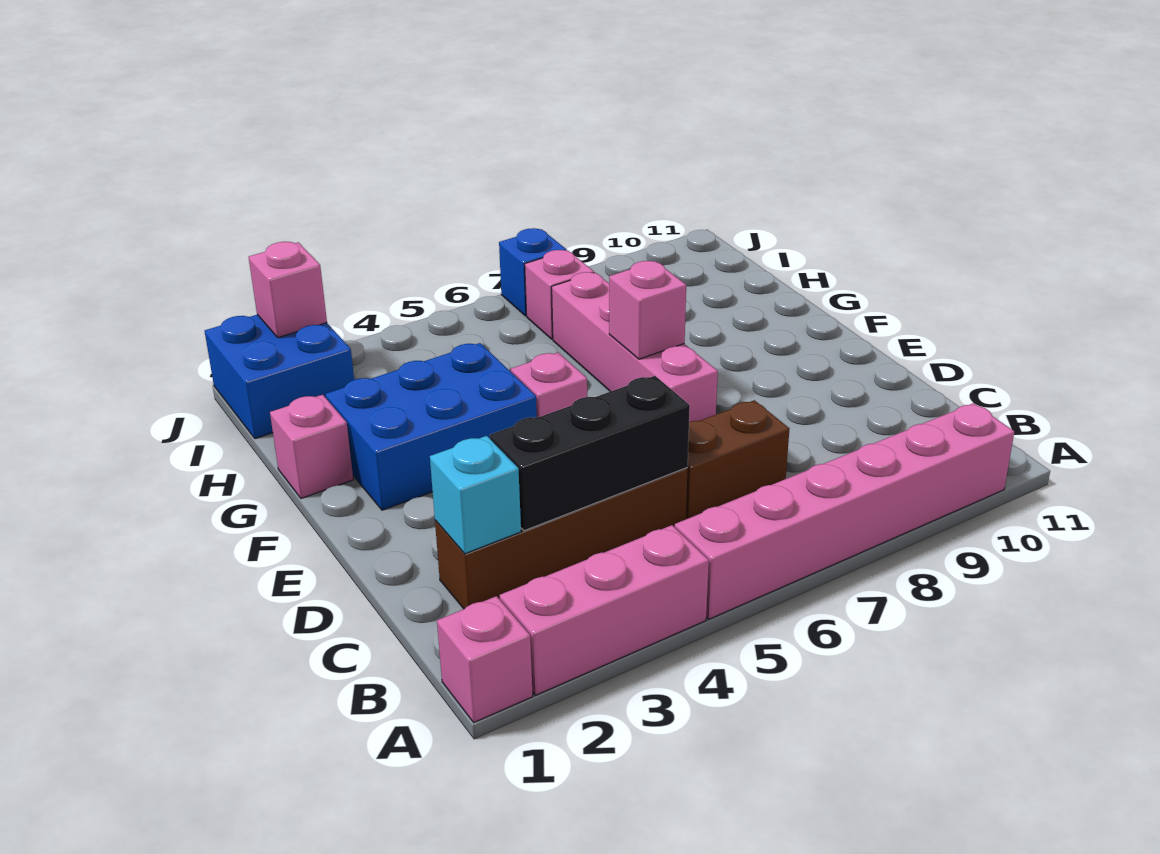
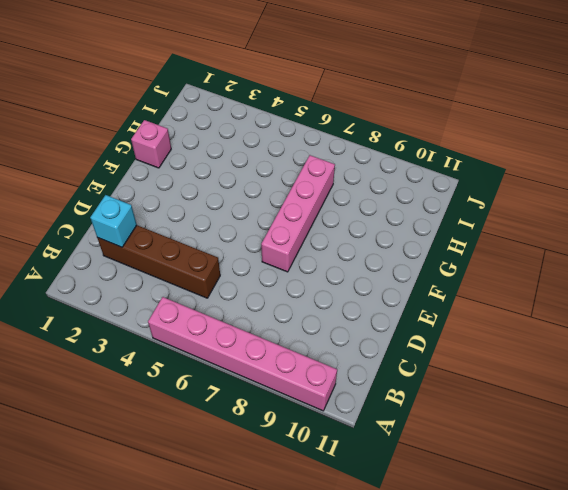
none -> pink brick A1 level 1
none -> pink brick A2:A4 level 1
none -> brown brick C6:C7 level 1

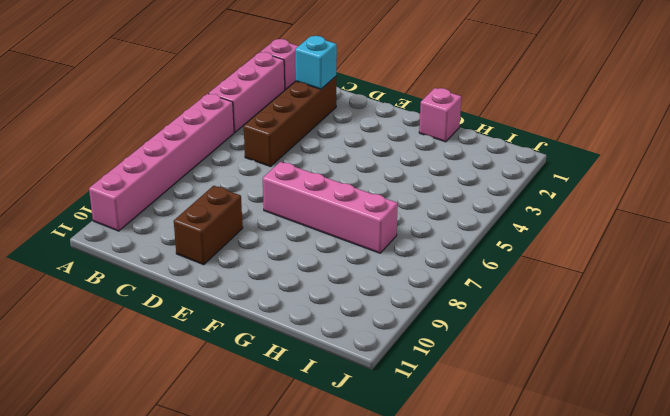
brown brick D9:D10 level 1 -> brown brick C6:C7 level 1
none -> blue brick F2:G4 level 1
none -> pink brick F5 level 1
none -> blue brick I1:J2 level 1

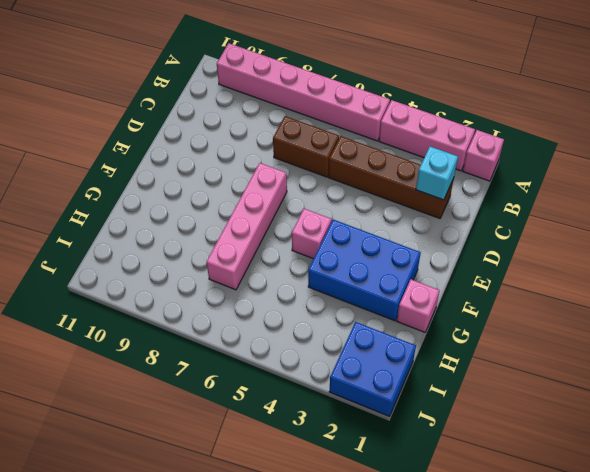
none -> pink brick I7 level 1
none -> blue brick J7 level 1
none -> black brick C3:C5 level 2

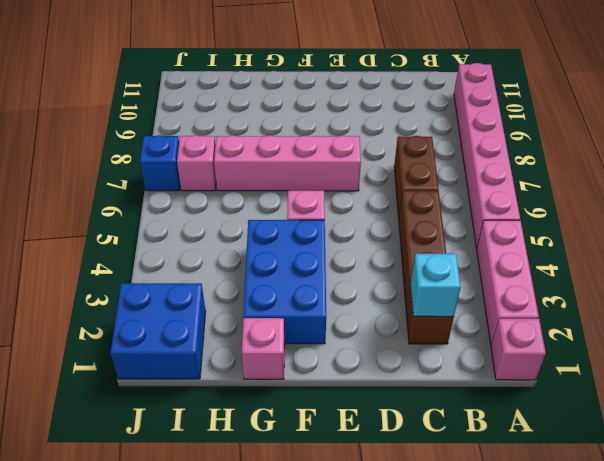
none -> black brick C3:C5 level 2
none -> pink brick F7 level 2
none -> pink brick J2 level 2

